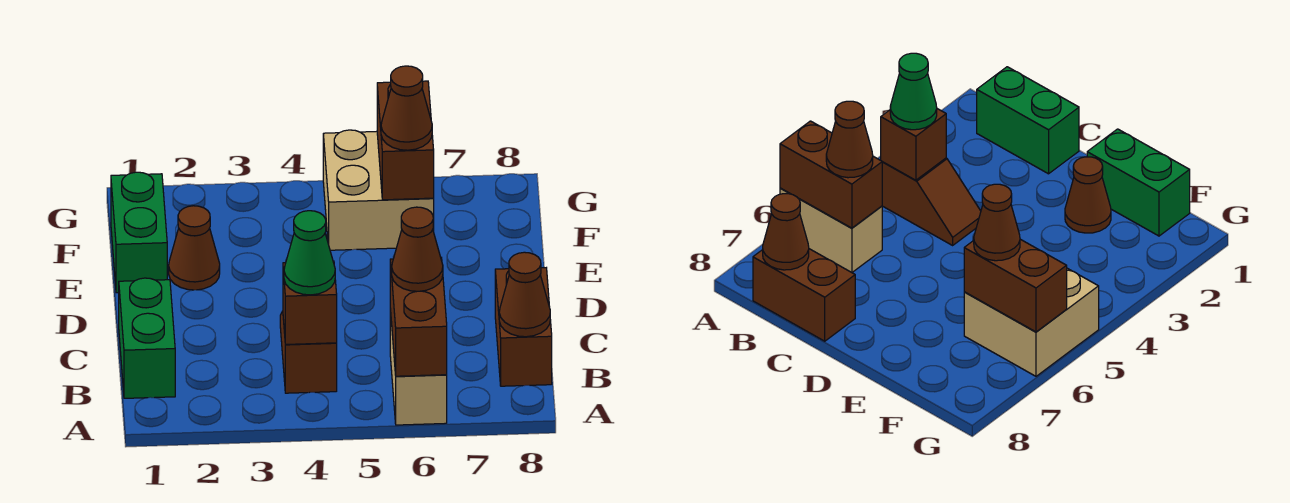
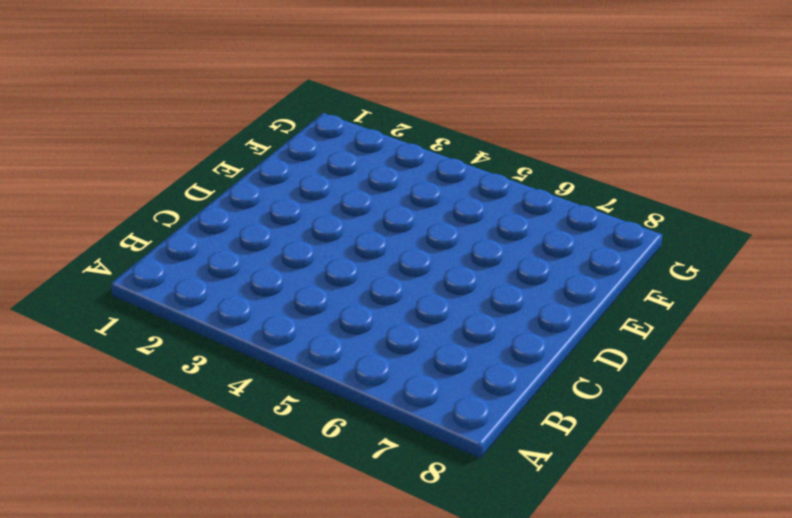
none -> tan brick A6:B6 level 1
none -> green brick B1:C1 level 1
none -> brown slope B4:C4 level 1 top B

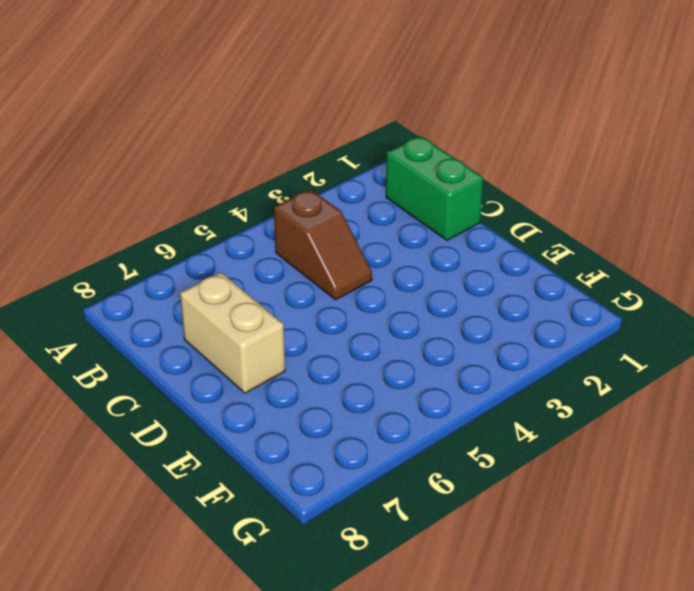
tan brick C7:D7 level 1 -> tan brick A6:B6 level 1
none -> brown brick B8:C8 level 1
none -> green brick E1:F1 level 1
none -> brown cone E2 level 1

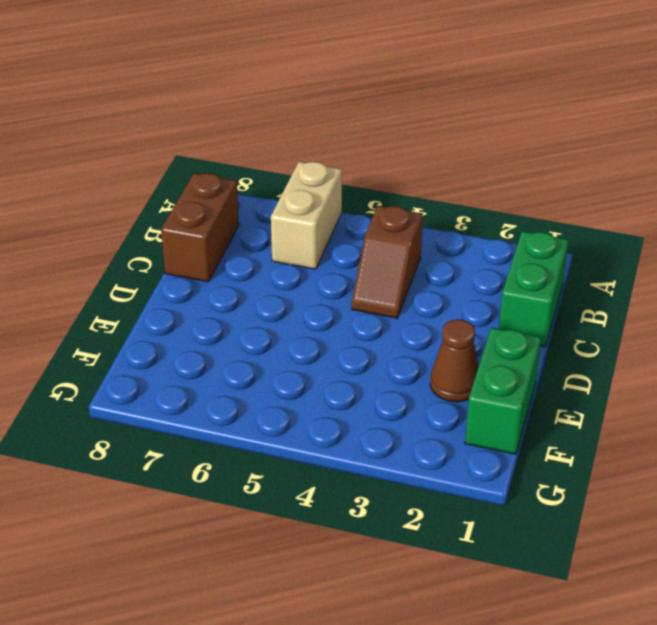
none -> tan brick F5:G6 level 1
none -> brown brick A6:B6 level 2
none -> brown brick B4 level 2

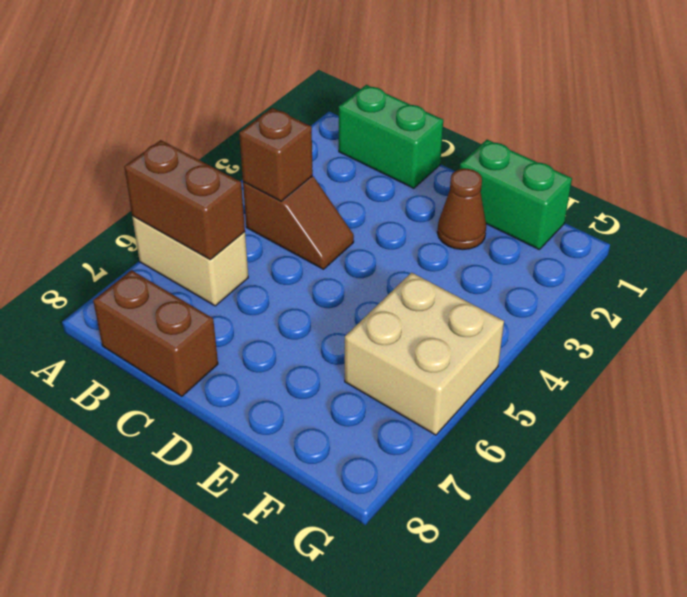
none -> brown cone B8 level 2
none -> brown brick F6:G6 level 2
none -> green cone B4 level 3

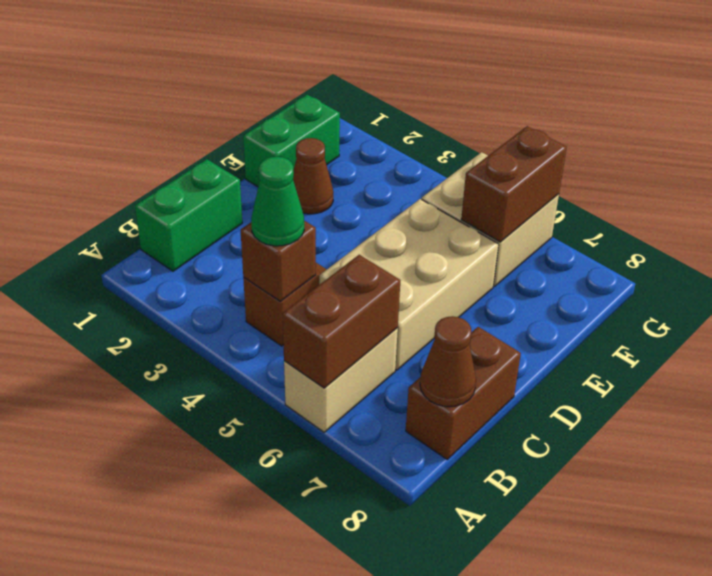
tan brick C5:E6 level 1 -> none
none -> brown cone B6 level 3
none -> brown cone F6 level 3

